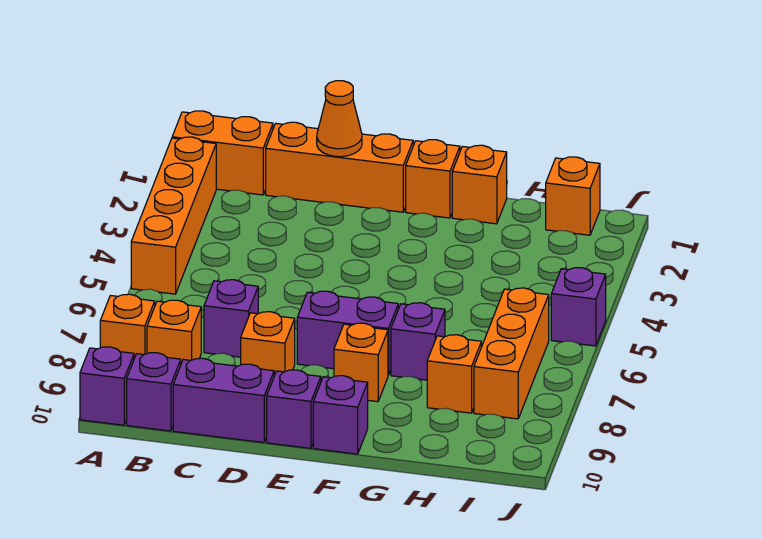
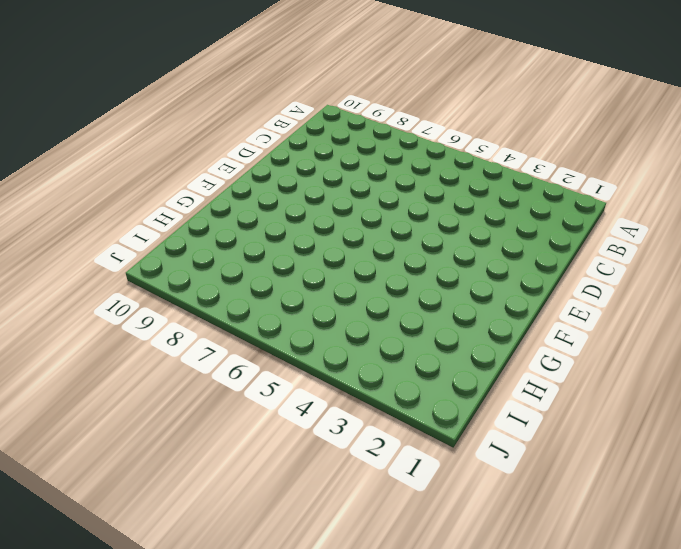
none -> orange brick A1:B1 level 1
none -> orange brick A2:A5 level 1
none -> orange brick A8 level 1

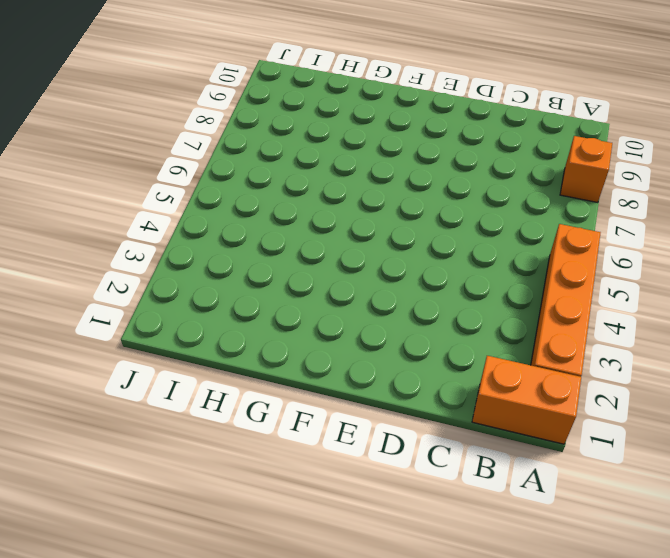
none -> purple brick A10 level 1
none -> orange brick B8 level 1
none -> purple brick B10 level 1

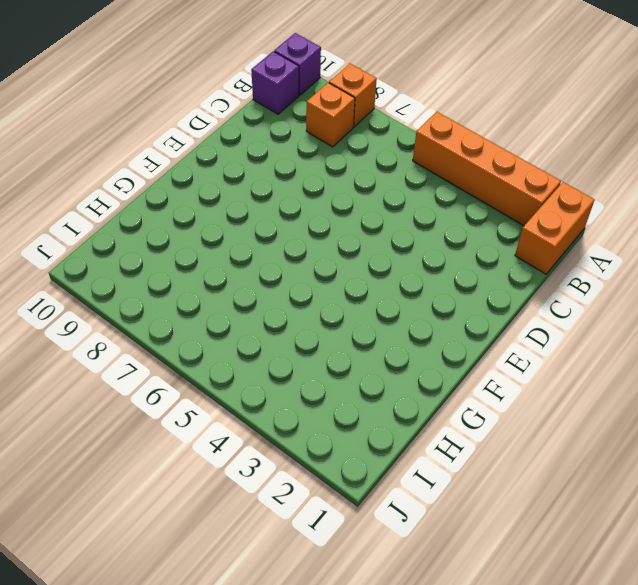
none -> orange brick C1:E1 level 1
none -> purple brick C7 level 1
none -> purple brick C10:D10 level 1

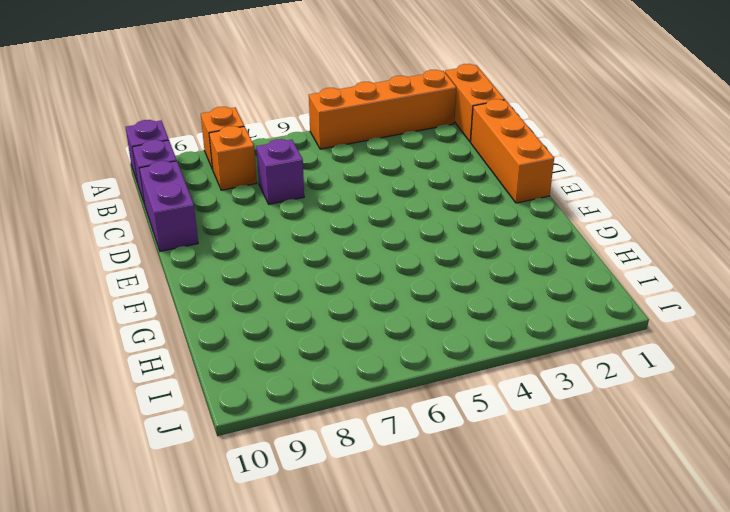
none -> orange brick D8 level 1
none -> purple brick E7:F7 level 1
none -> purple brick E10 level 1

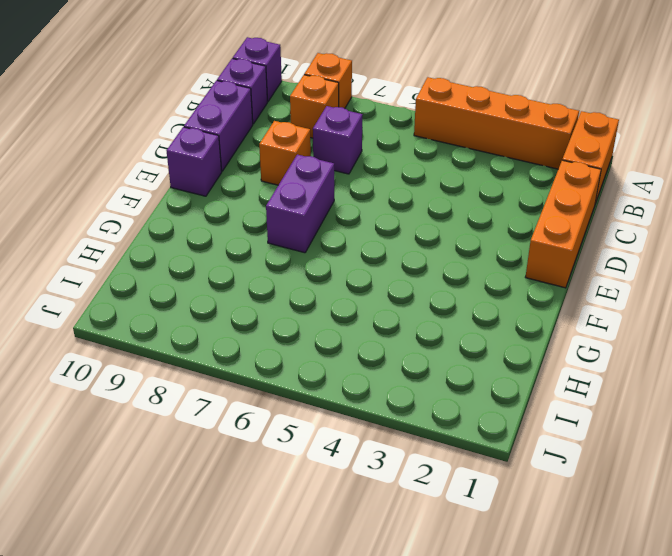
none -> orange brick F1 level 1
none -> orange brick F8 level 1
none -> purple brick F10 level 1

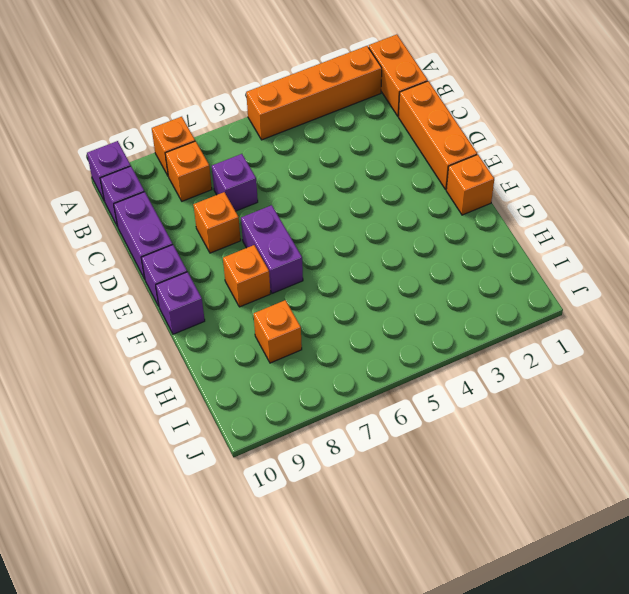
none -> orange brick G1 level 1
none -> purple brick G7 level 1
none -> orange brick I1 level 1

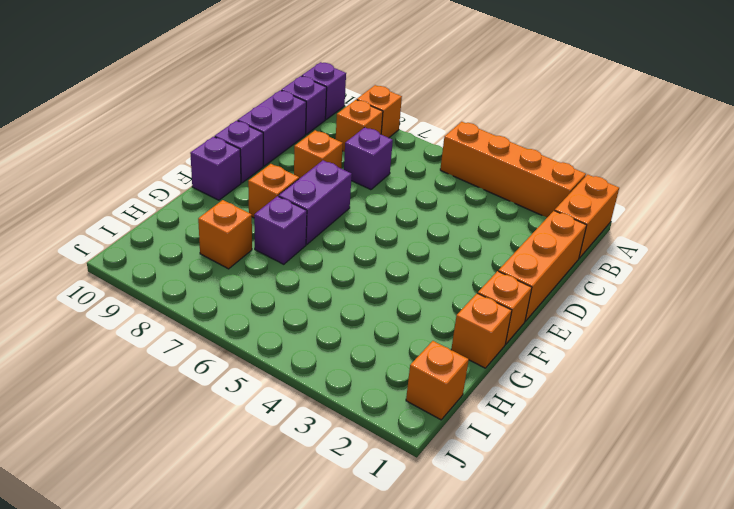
none -> orange brick I6:I8 level 1
none -> purple brick J5 level 1
none -> orange cone D1 level 2

